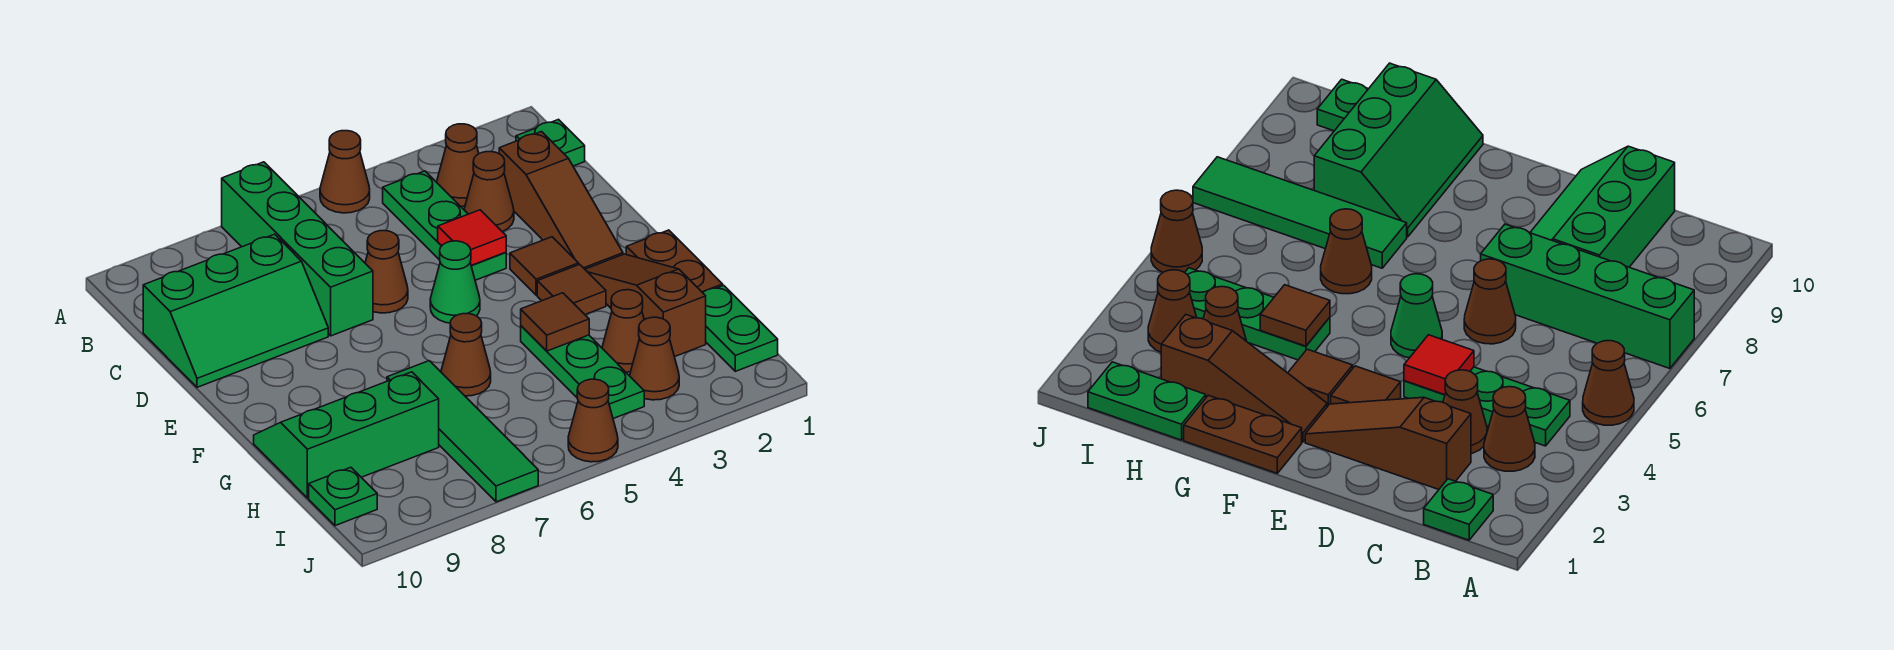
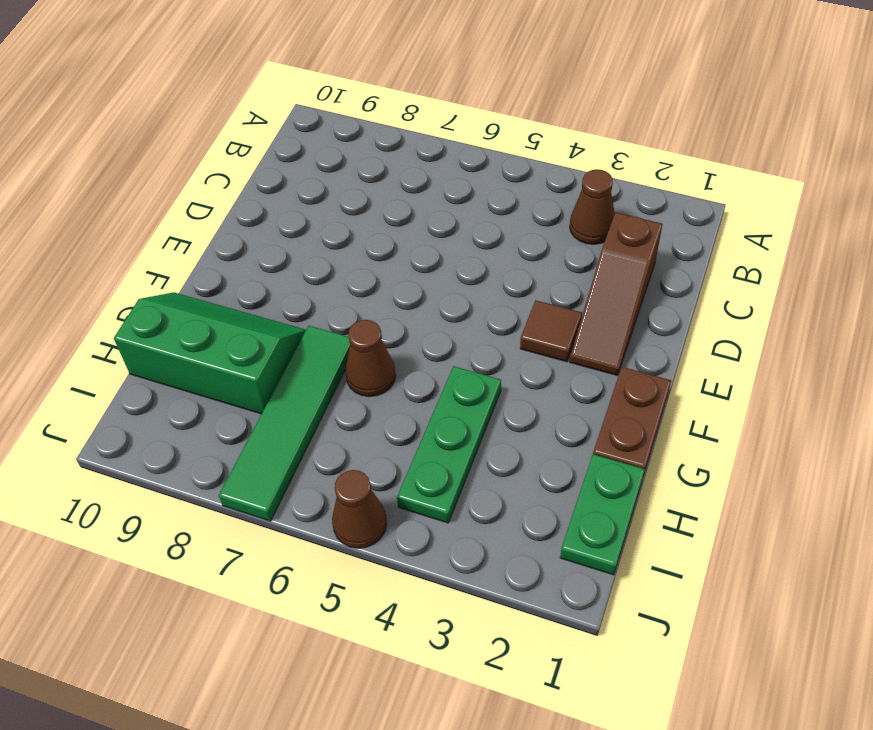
none -> brown cone A5 level 1
none -> green brick A7:D7 level 1
none -> green plate B1 level 1

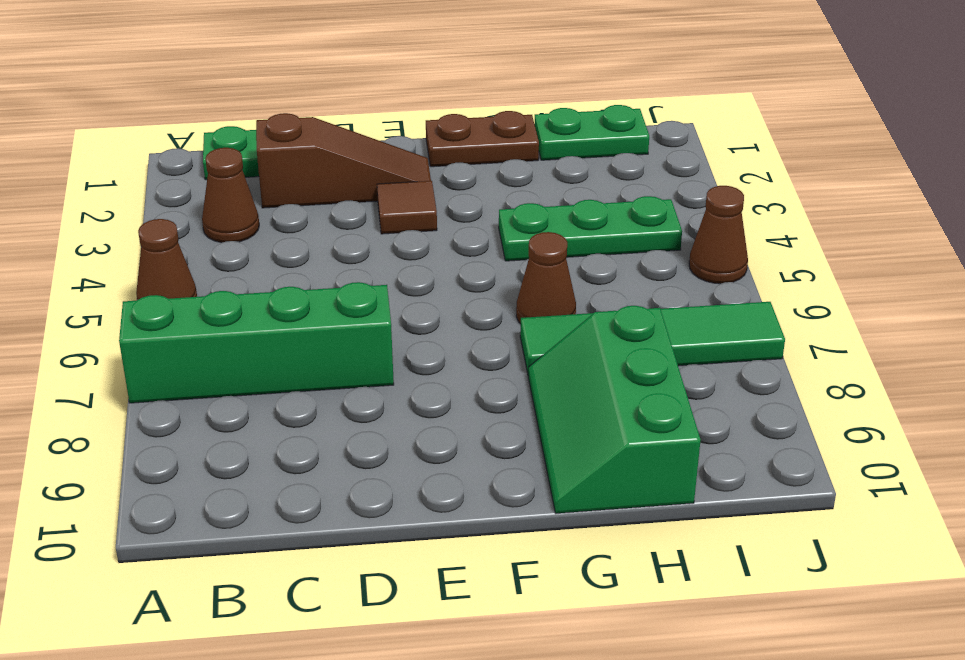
none -> green plate B4:D4 level 1
none -> brown cone C3 level 1
none -> green slope C8:D10 level 1 top C

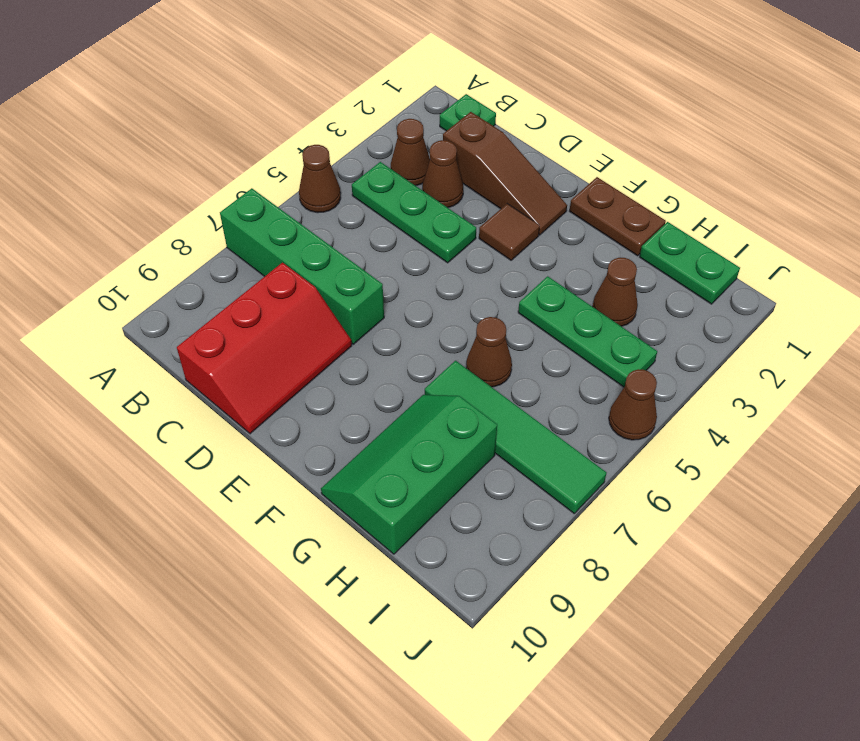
red slope C8:D10 level 1 top C -> green slope C8:D10 level 1 top C
none -> brown cone D6 level 1
none -> green cone E5 level 1
none -> brown slope F2:H2 level 1 top H

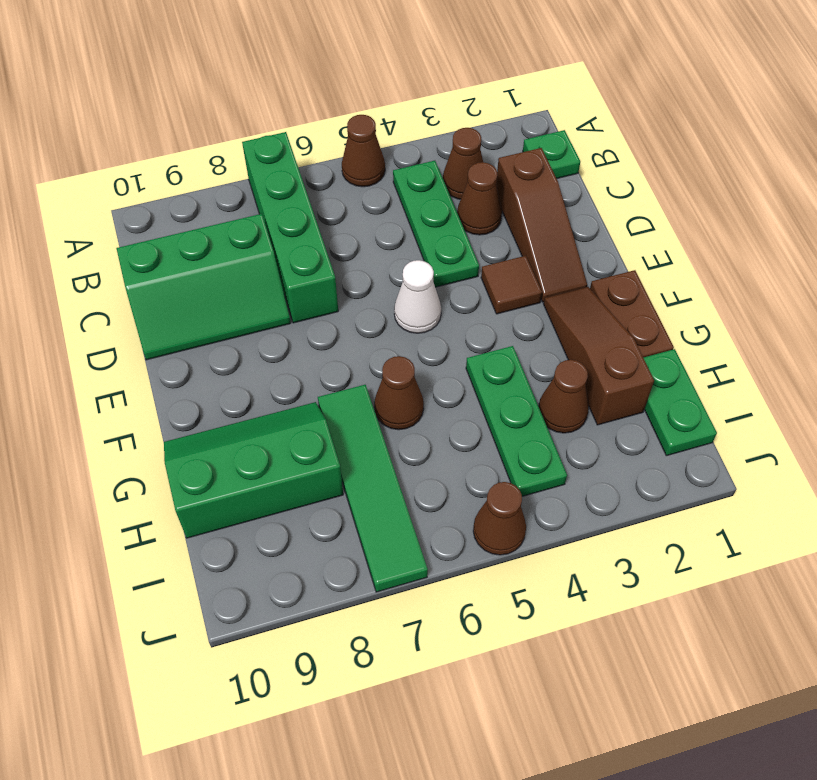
white cone E5 level 1 -> green cone E5 level 1
none -> brown cone D6 level 1
none -> brown tile F3 level 1
none -> brown cone I3 level 1

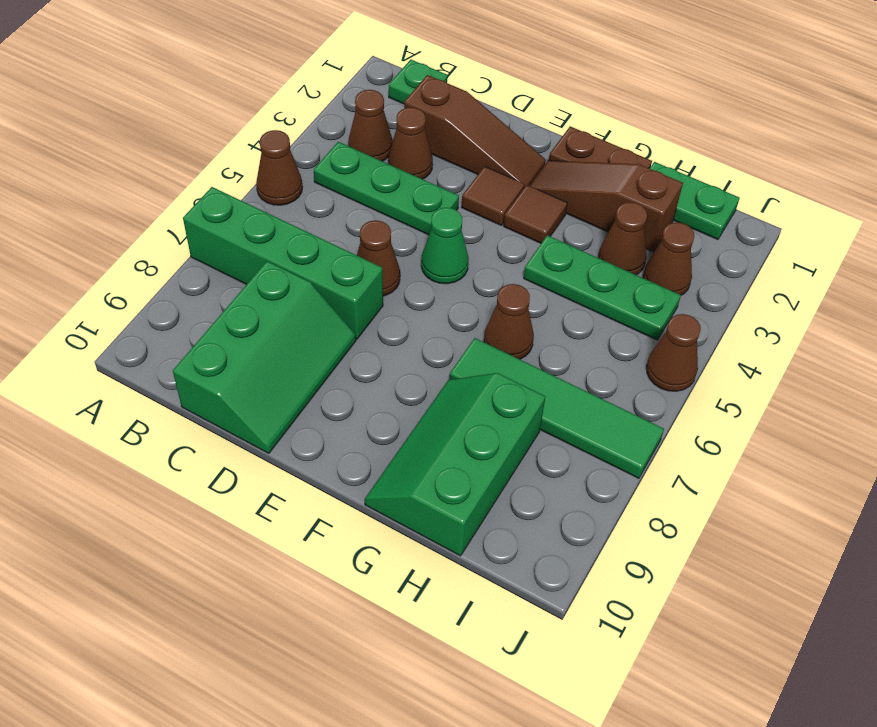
none -> green plate I10 level 1
none -> red tile D4 level 2
none -> brown tile G4 level 2

